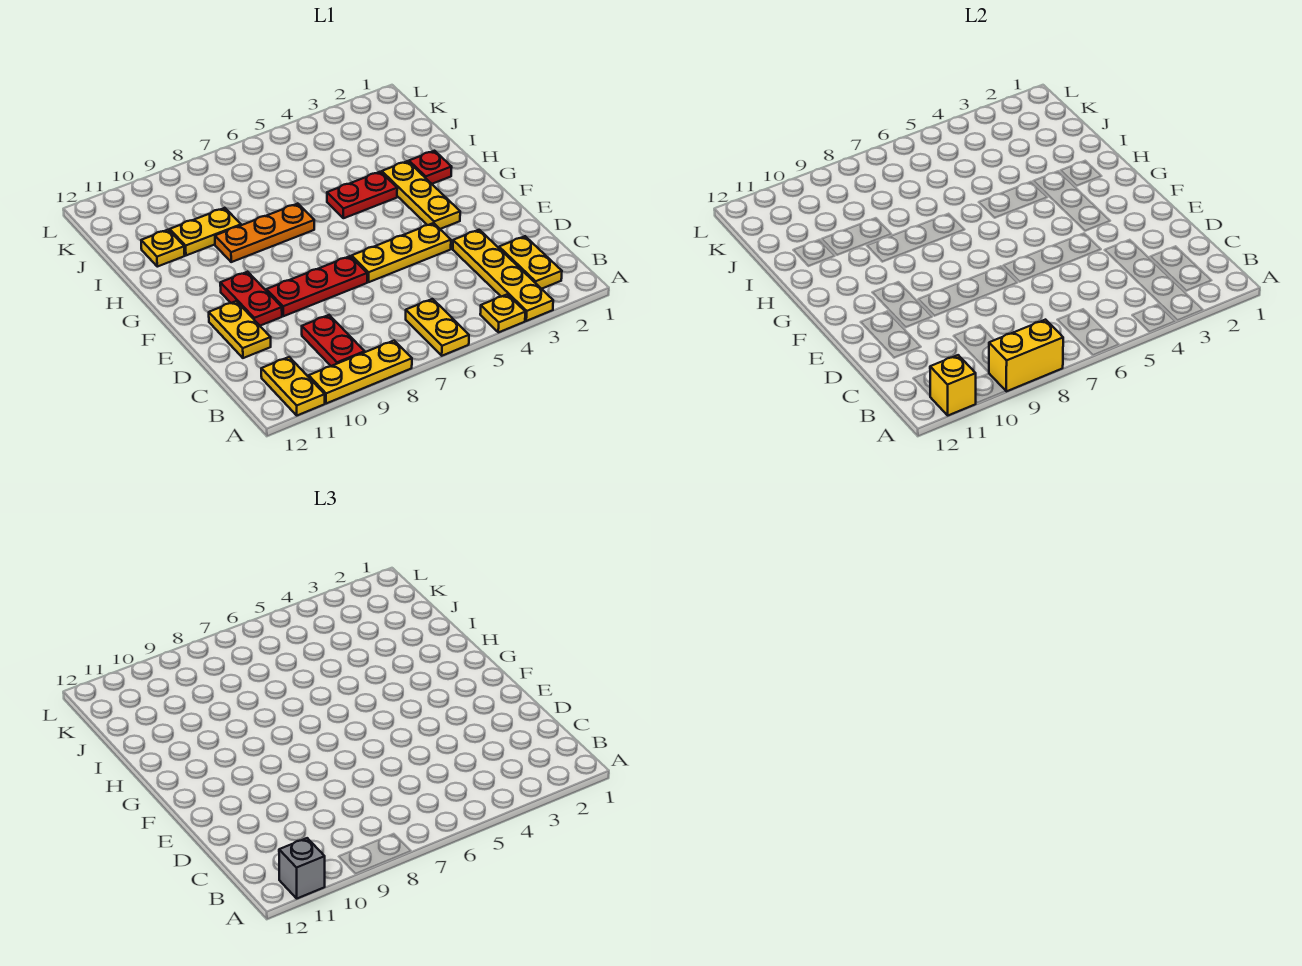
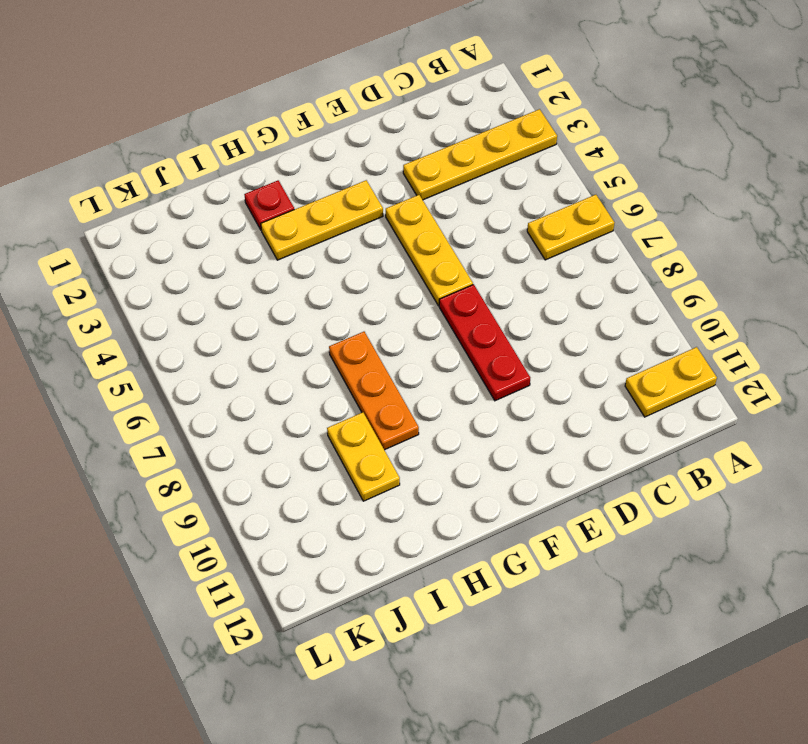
none -> yellow plate A4 level 1
none -> yellow plate A8:A10 level 1
none -> yellow plate B2:C2 level 1

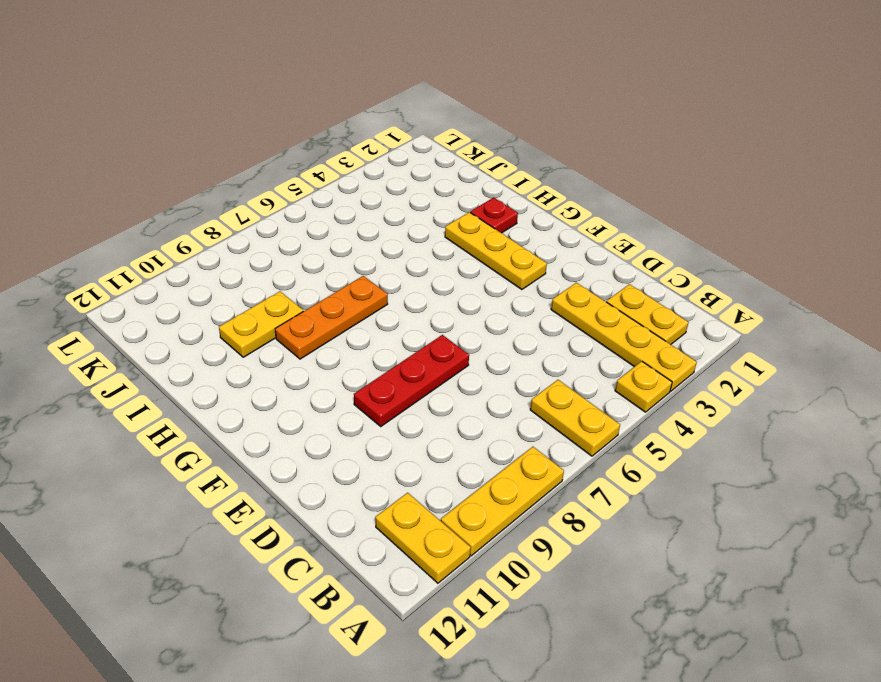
none -> red plate B9:C9 level 1
none -> yellow plate D11:E11 level 1
none -> yellow plate E4:E6 level 1

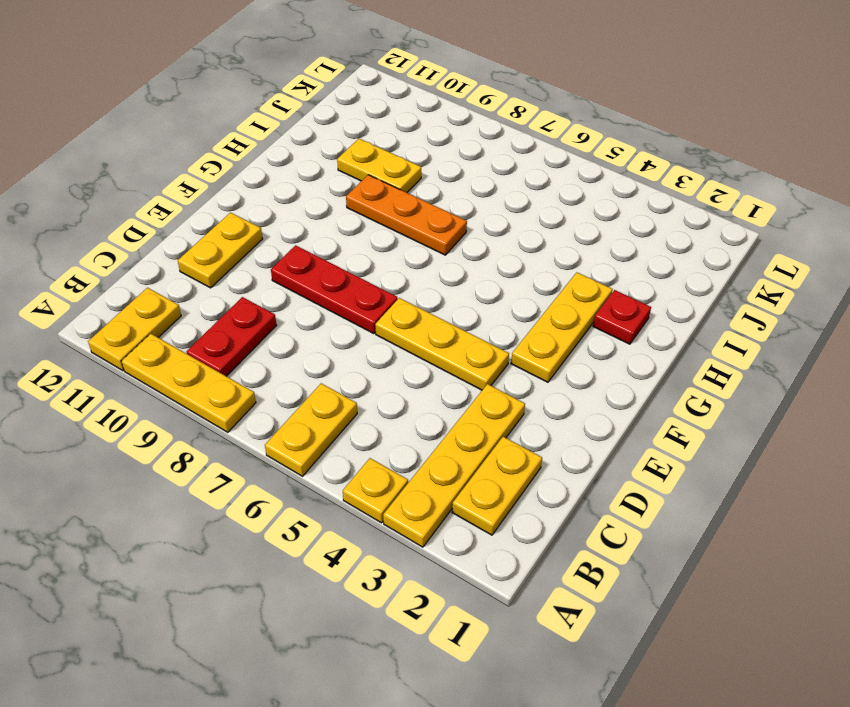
none -> red plate E10:F10 level 1
none -> red plate H4:H5 level 1
none -> yellow plate I11 level 1

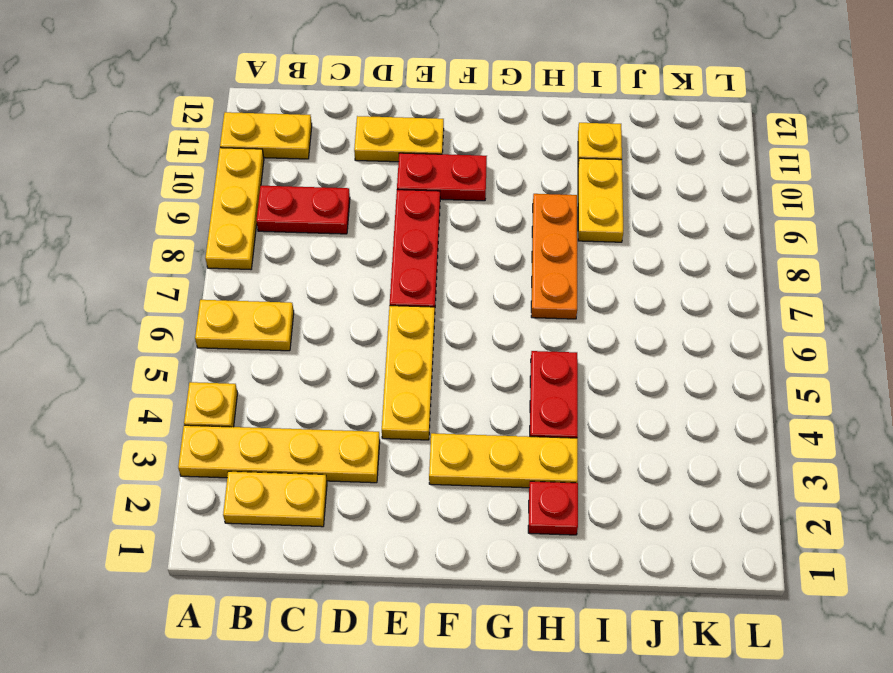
none -> yellow brick A8:A9 level 2
none -> yellow brick A11 level 2
none -> grey brick A11 level 3

